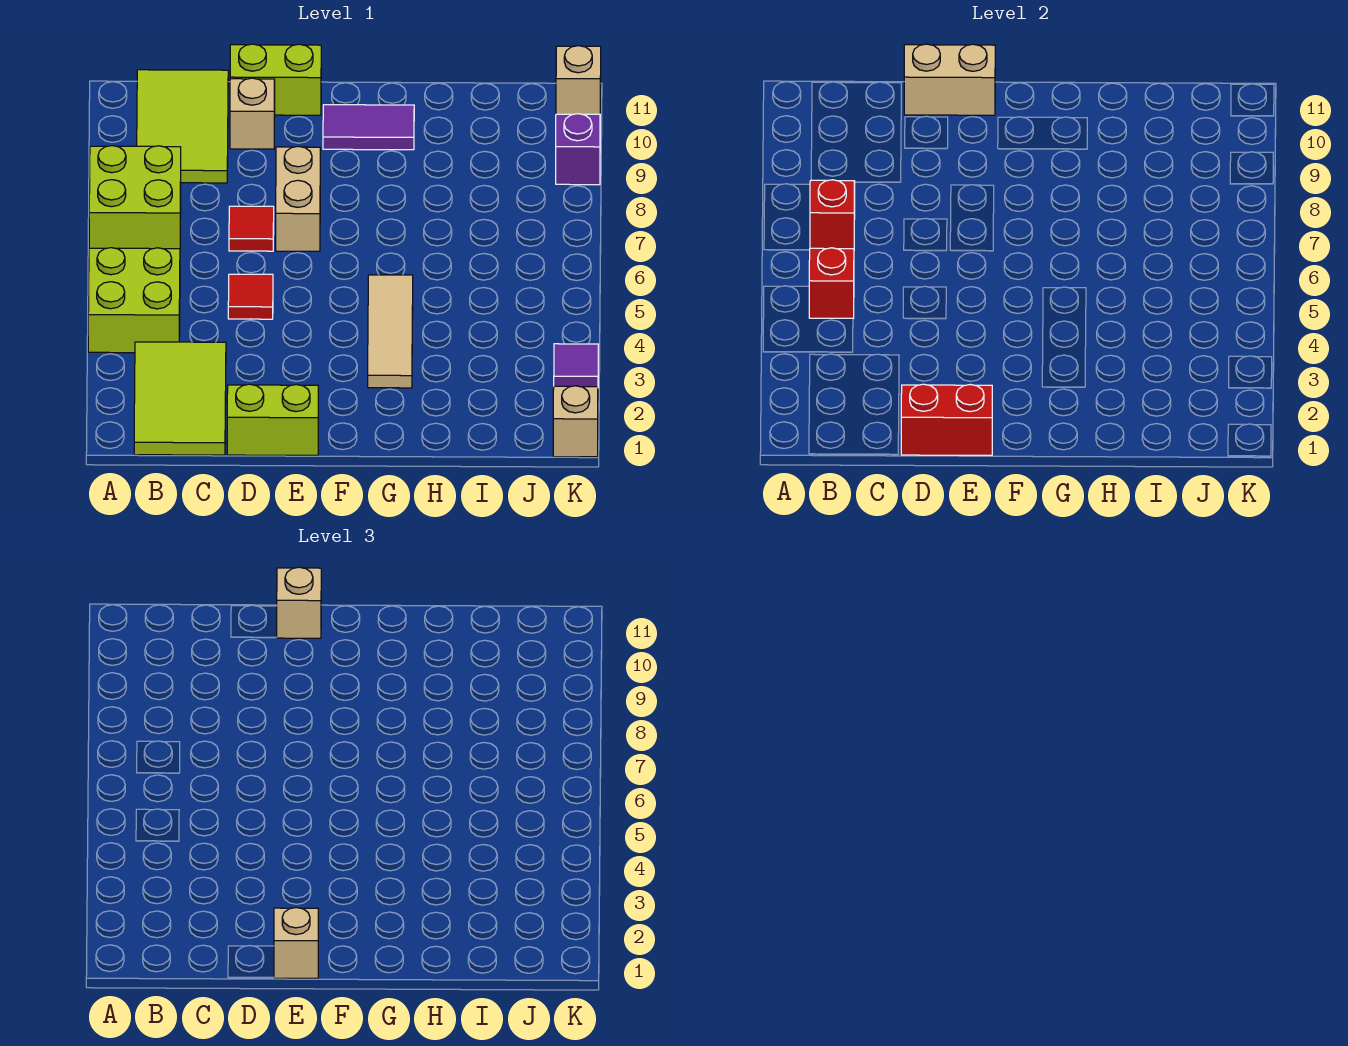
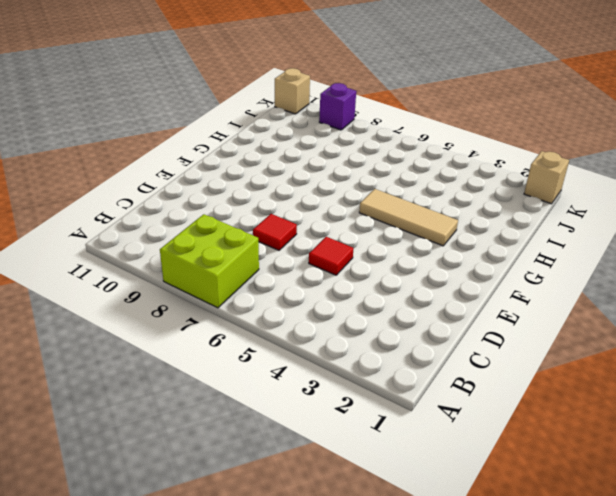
none -> lime brick A4:B5 level 1
none -> lime tile B1:C3 level 1
none -> lime tile B9:C11 level 1

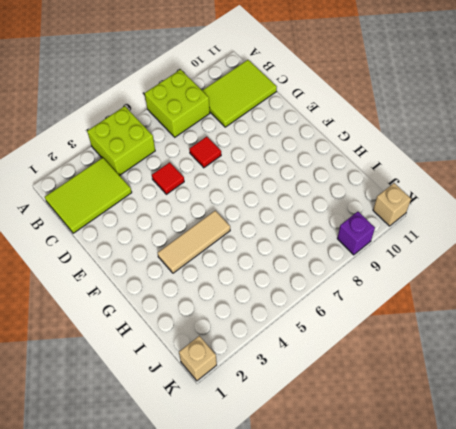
none -> lime brick D1:E1 level 1
none -> tan brick D10 level 1
none -> lime brick D11:E11 level 1

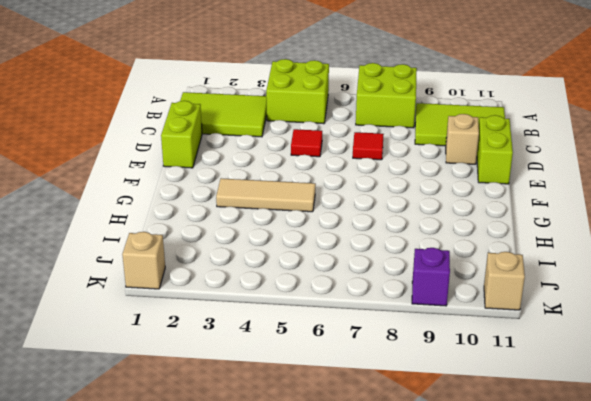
none -> tan brick E7:E8 level 1
none -> purple tile F10:G10 level 1
none -> purple tile K3 level 1

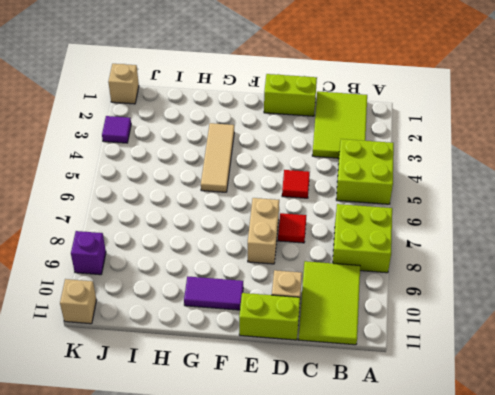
none -> red brick B5 level 2
none -> red brick B7 level 2
none -> red brick D1:E1 level 2

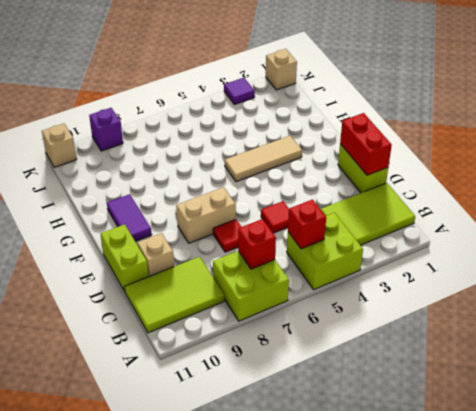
none -> tan brick D11:E11 level 2
none -> tan brick E1 level 3
none -> tan brick E11 level 3

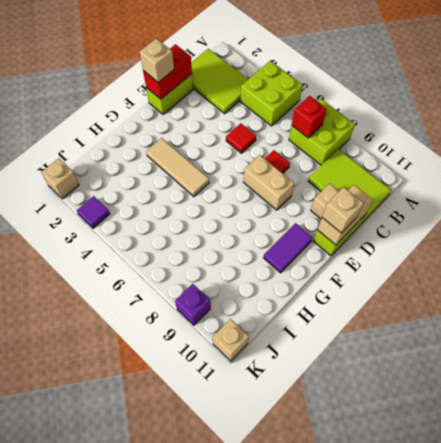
none -> red brick B5 level 2

